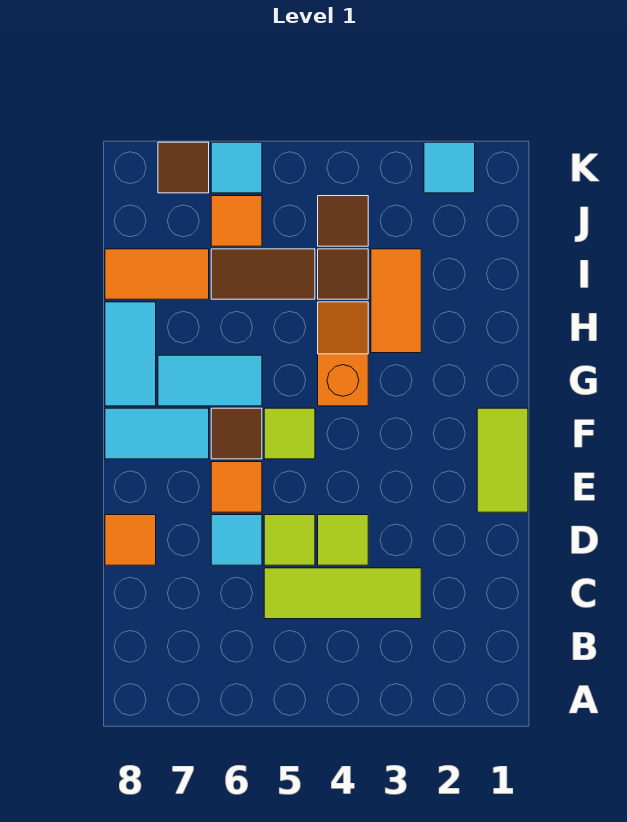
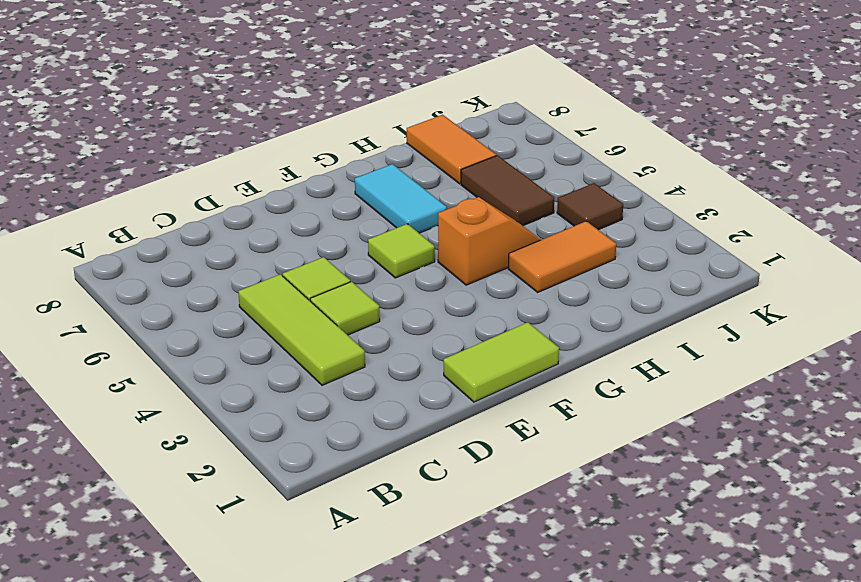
none -> cyan tile D6 level 1
none -> orange tile D8 level 1
none -> orange tile E6 level 1

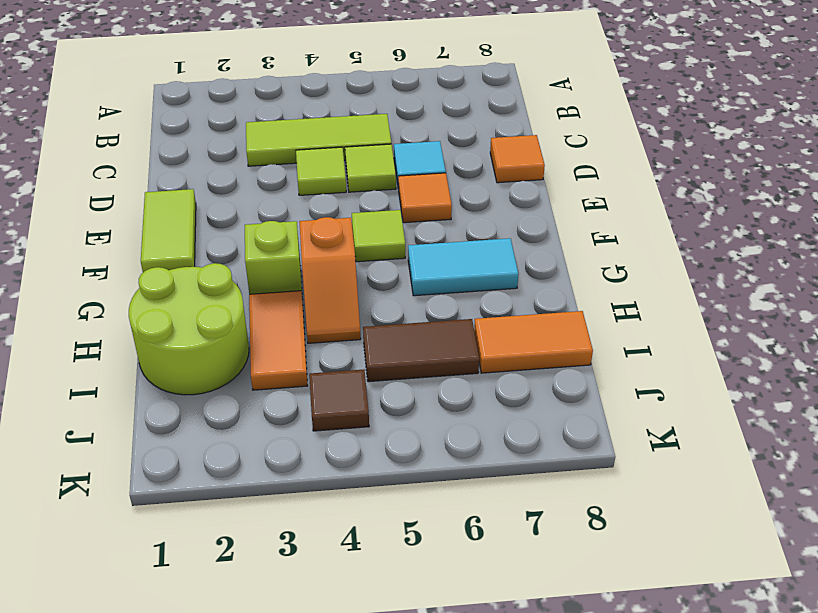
lime brick G3 level 1 -> none
lime round brick H1:I2 level 1 -> none
none -> brown tile F6 level 1
none -> cyan tile F7:F8 level 1
none -> cyan tile G8:H8 level 1

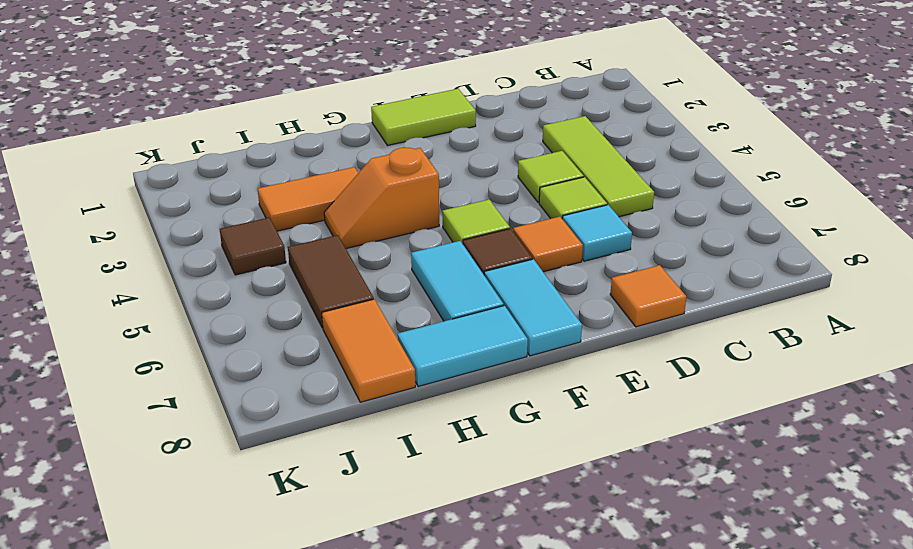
none -> brown tile I4 level 1
none -> orange tile J6 level 1
none -> cyan tile K2 level 1

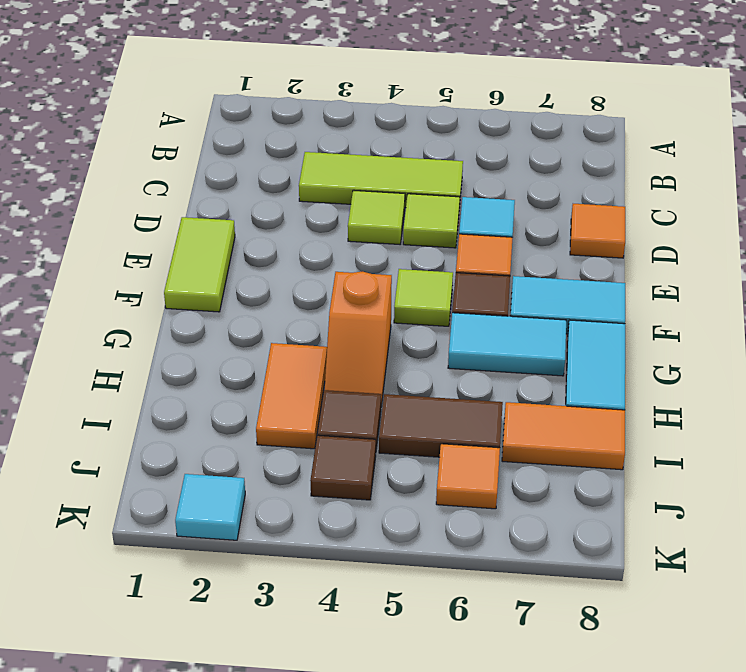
none -> cyan tile K6 level 1
none -> brown tile K7 level 1

